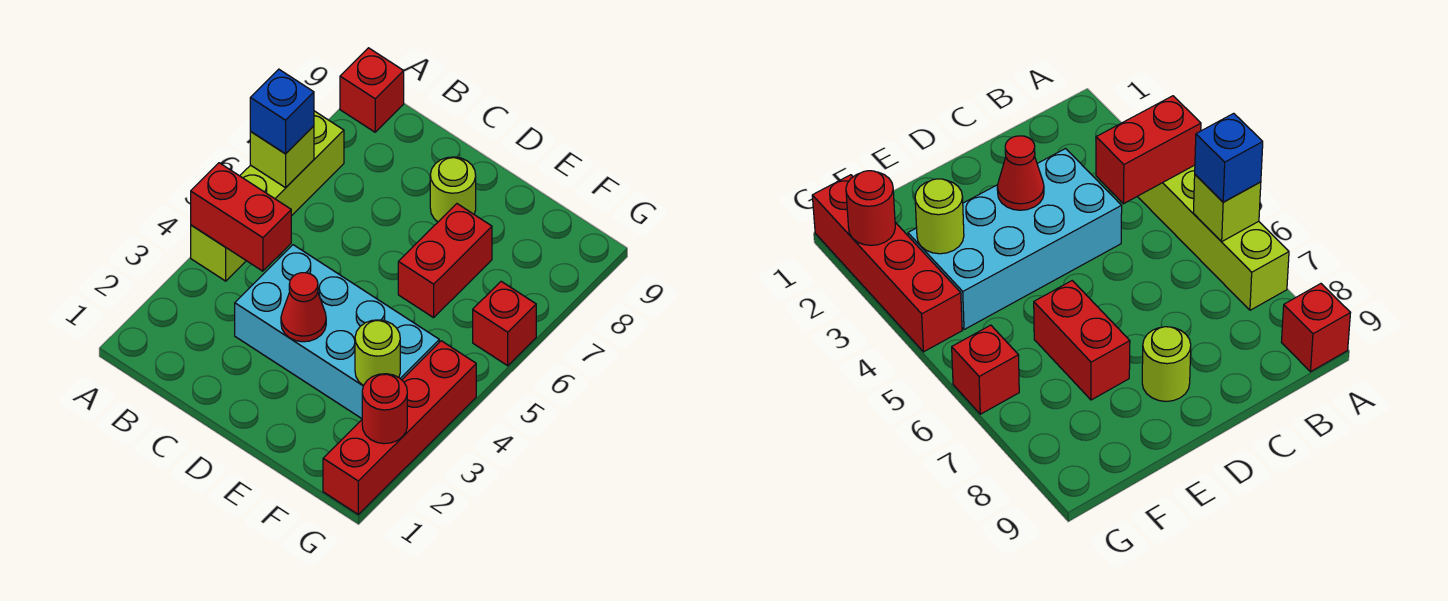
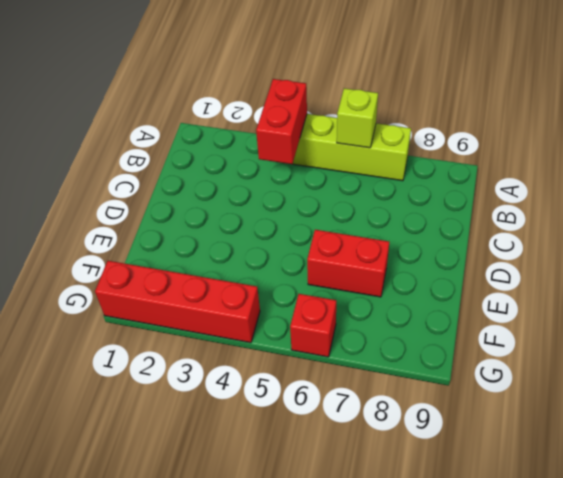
none -> red brick A9 level 1
none -> cyan brick C3:F4 level 1
none -> lime round brick D8 level 1

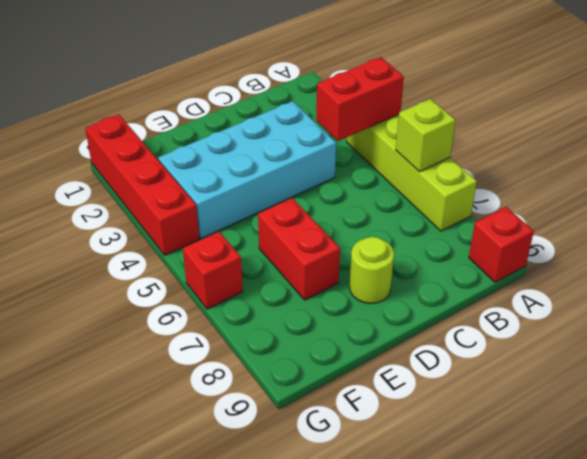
none -> red cone D3 level 2
none -> lime round brick F3 level 2
none -> red round brick G2 level 2

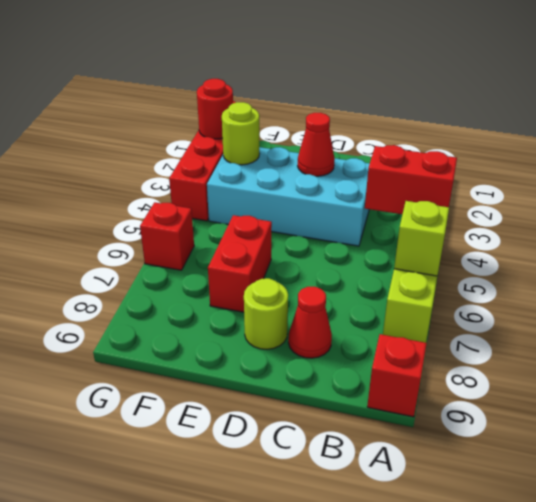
red cone C8 level 1 -> none
none -> blue brick A6 level 3

